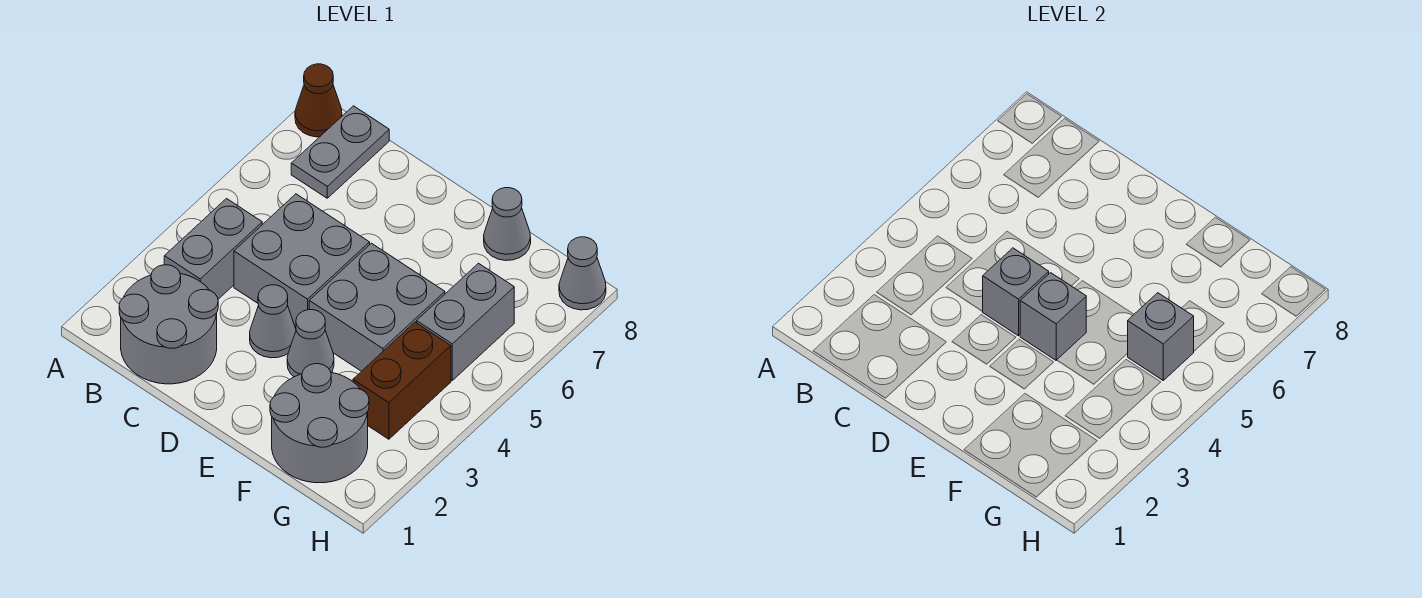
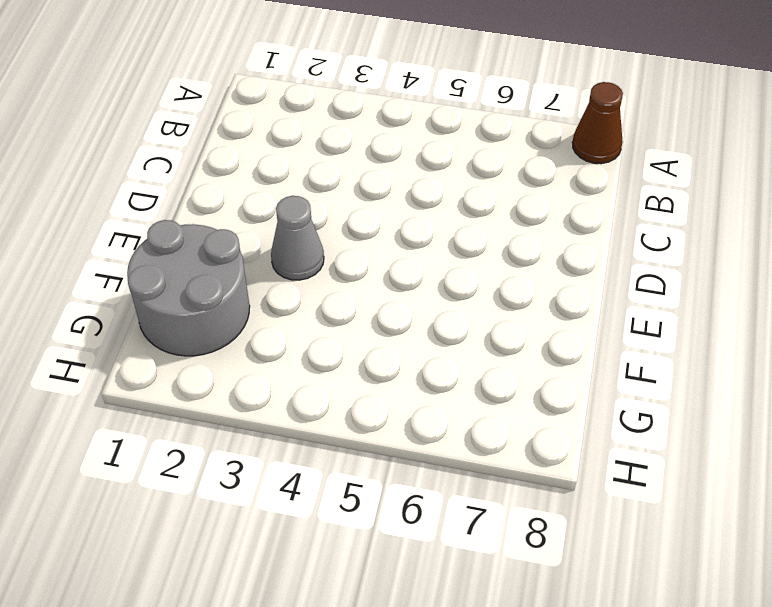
none -> grey round brick B1:C2 level 1
none -> grey brick B3:B4 level 1
none -> grey plate B7:B8 level 1

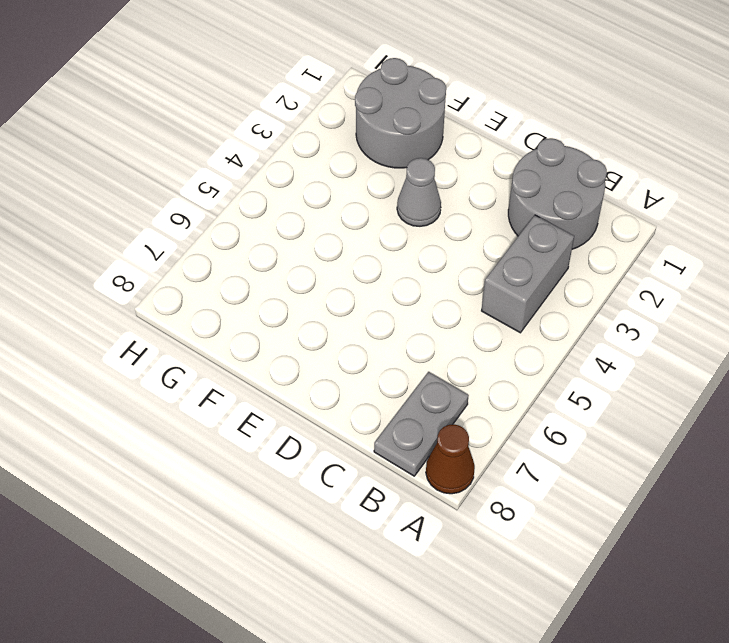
none -> grey brick C4:D5 level 1
none -> grey cone D3 level 1
none -> grey brick E4:F5 level 1

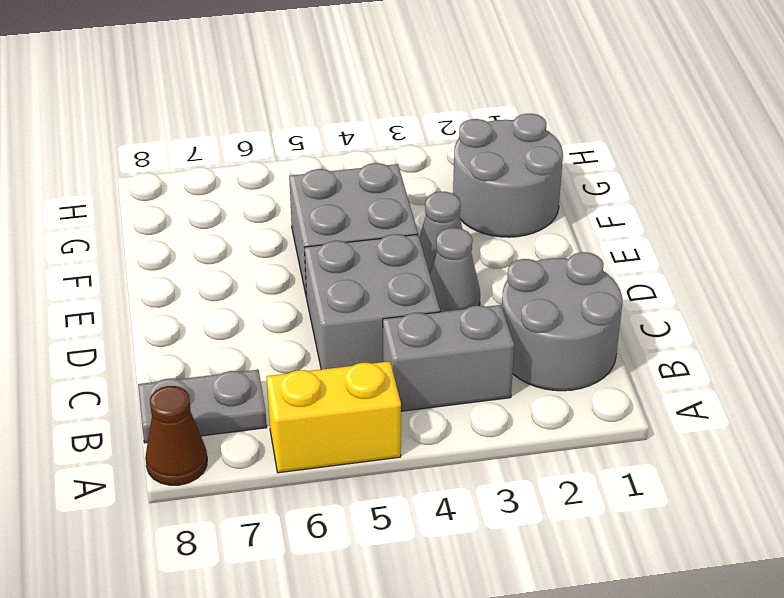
yellow brick A5:A6 level 1 -> none
none -> grey cone F8 level 1
none -> brown brick G3:G4 level 1
none -> grey brick G5:G6 level 1

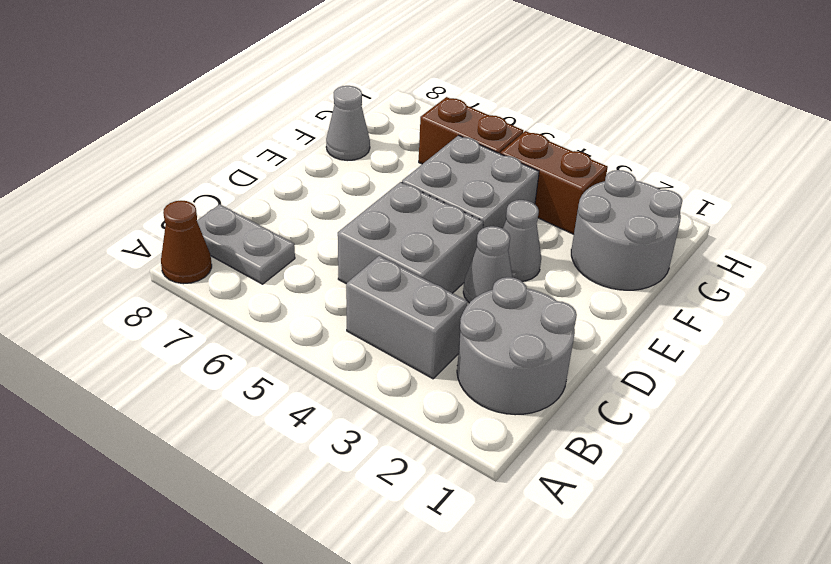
brown brick G5:G6 level 1 -> grey brick G5:G6 level 1
none -> grey cone H8 level 1
none -> grey brick D4 level 2
none -> grey brick E4 level 2

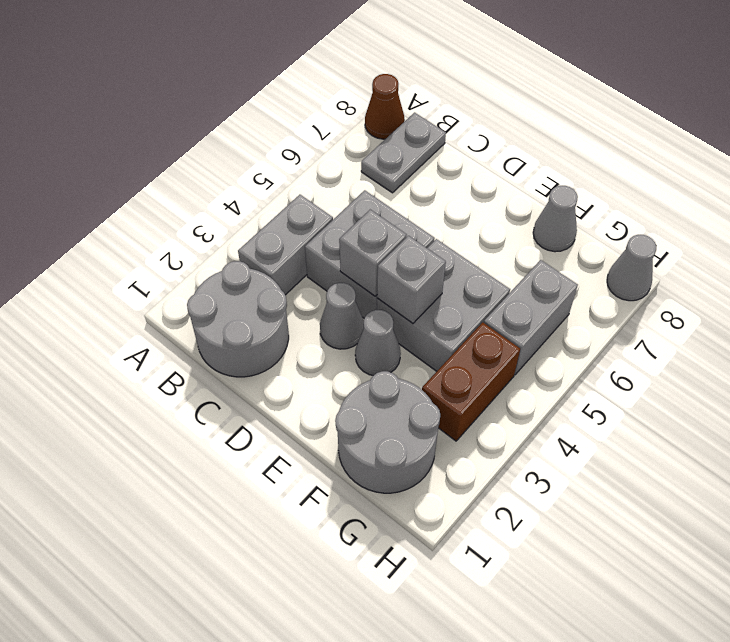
none -> grey brick G5 level 2

